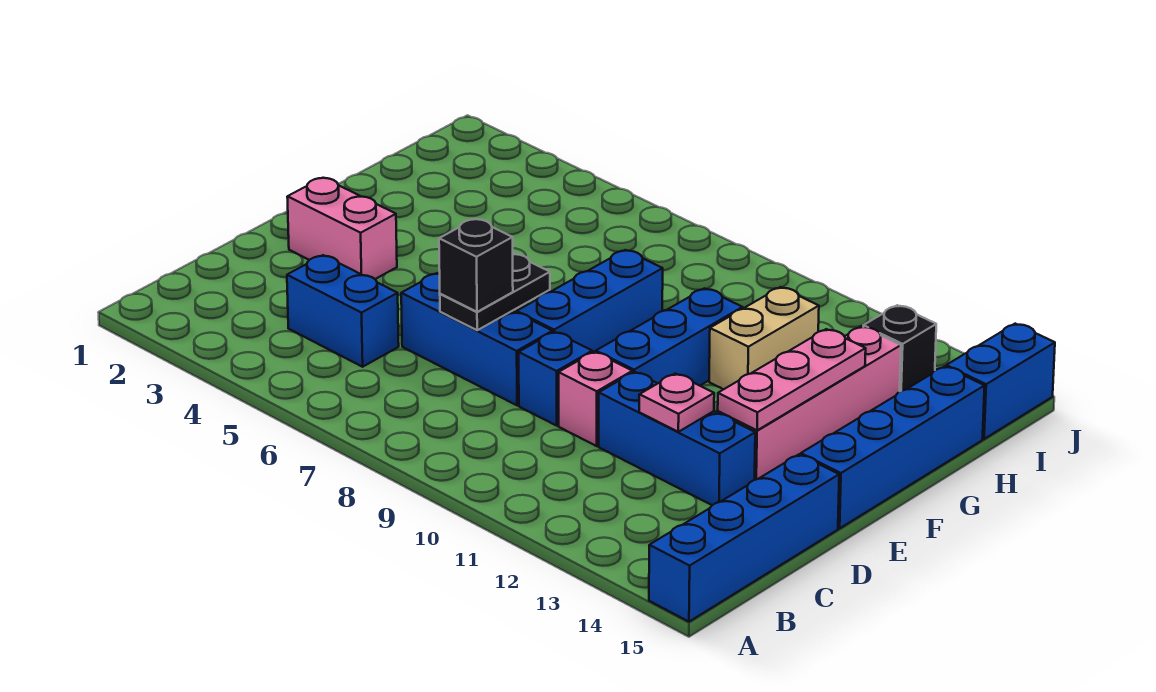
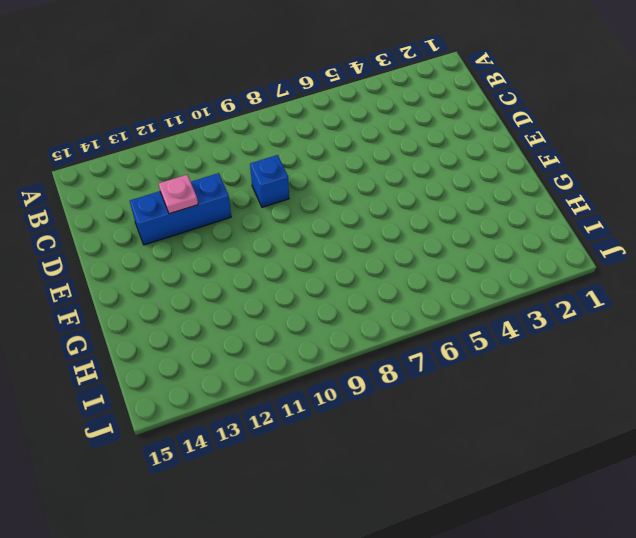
none -> blue brick A15:D15 level 1
none -> blue brick C4:C5 level 1
none -> blue brick D6:D8 level 1

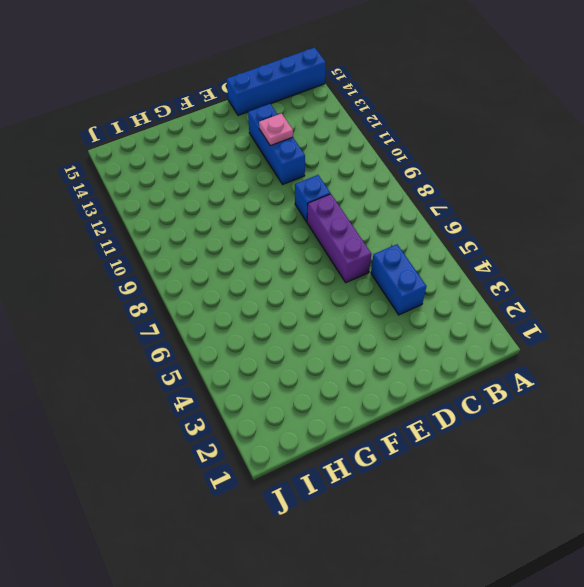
purple brick D6:D8 level 1 -> blue brick D6:D8 level 1
none -> pink brick D10 level 1
none -> pink brick E2:E3 level 1
none -> blue brick E8:G8 level 1

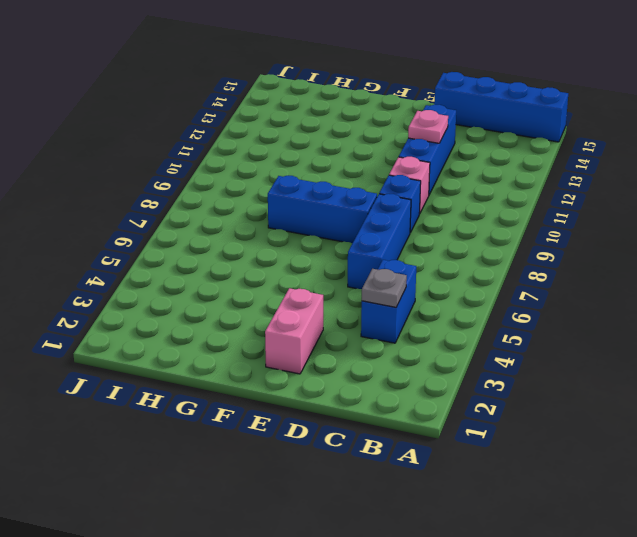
grey plate C4 level 2 -> none
none -> blue brick E10:G10 level 1
none -> pink brick E13:H13 level 1
none -> blue brick E15:H15 level 1

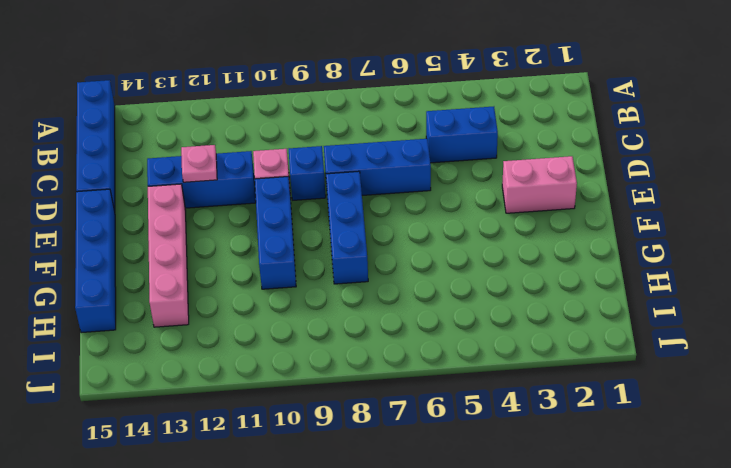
none -> tan brick G11:H11 level 1
none -> black brick I13 level 1
none -> blue brick I15:J15 level 1

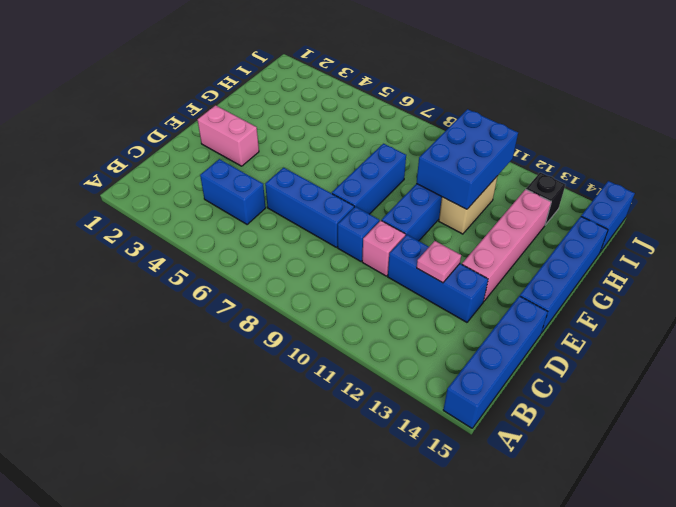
blue brick G10:I11 level 2 -> none
none -> black plate D7:E7 level 2
none -> pink plate E13:G13 level 2
none -> black brick D7 level 3

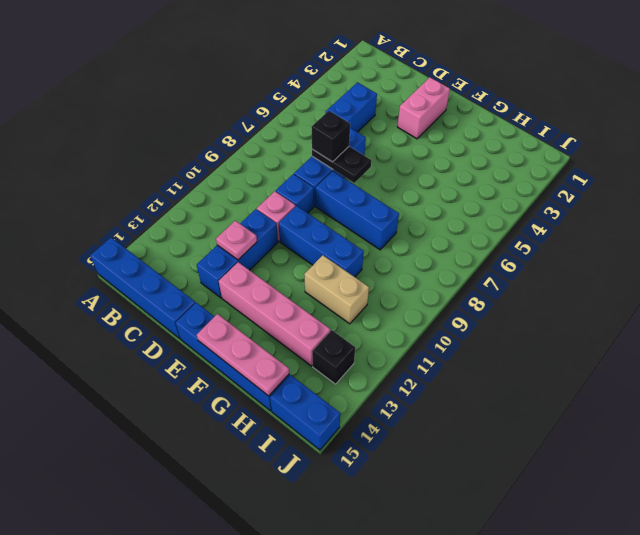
pink plate F15:H15 level 2 -> pink plate E13:G13 level 2

